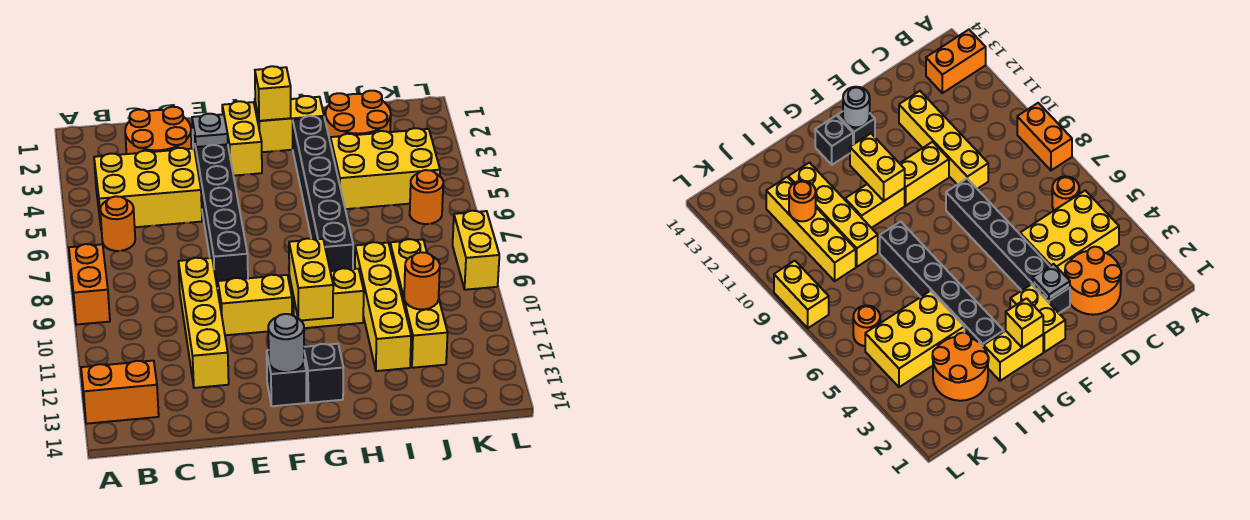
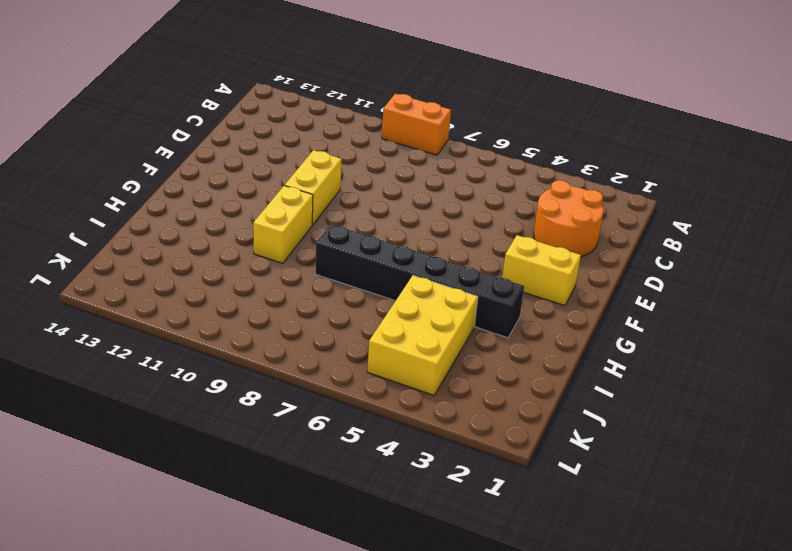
none -> orange brick A13:B13 level 1
none -> yellow brick B4:D5 level 1
none -> orange round brick B6 level 1

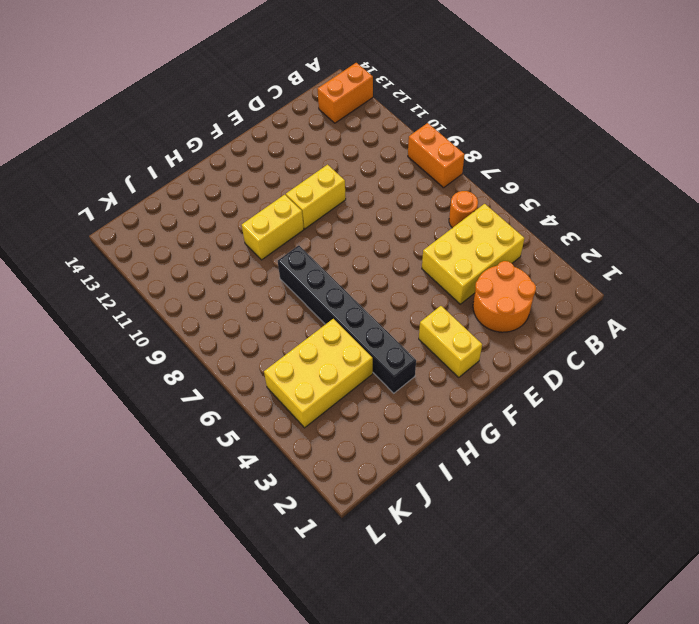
none -> yellow brick D9:D12 level 1
none -> black brick E3:E8 level 1
none -> black brick F13 level 1

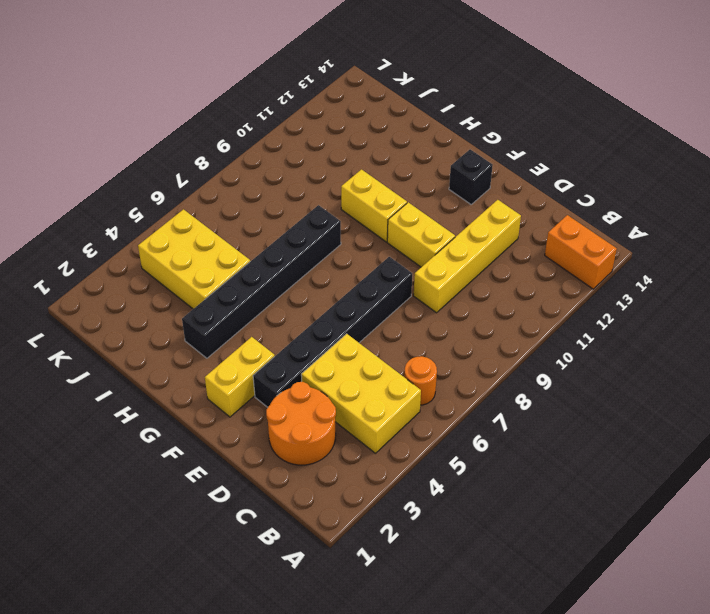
none -> orange brick A8:A9 level 1
none -> yellow brick G2:H2 level 1
none -> black brick G13 level 1

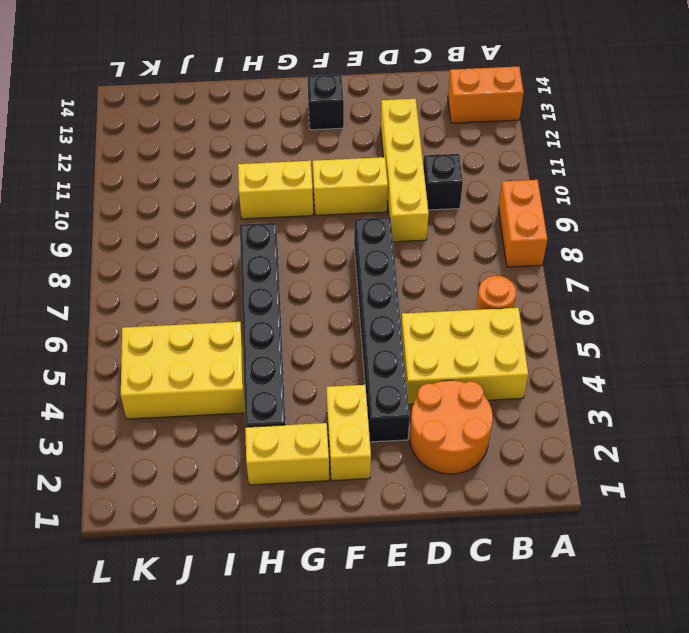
black brick C10 level 1 -> black brick G13 level 1
none -> orange round brick I2:J3 level 1
none -> yellow brick I9:I12 level 1
none -> yellow brick J9:J12 level 1

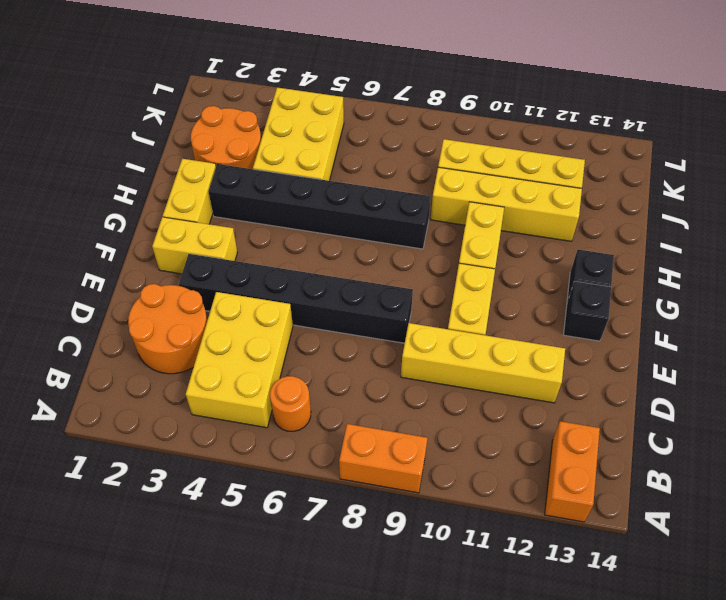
none -> orange round brick K6 level 1
none -> yellow brick L8:L9 level 1
none -> grey plate E3 level 2

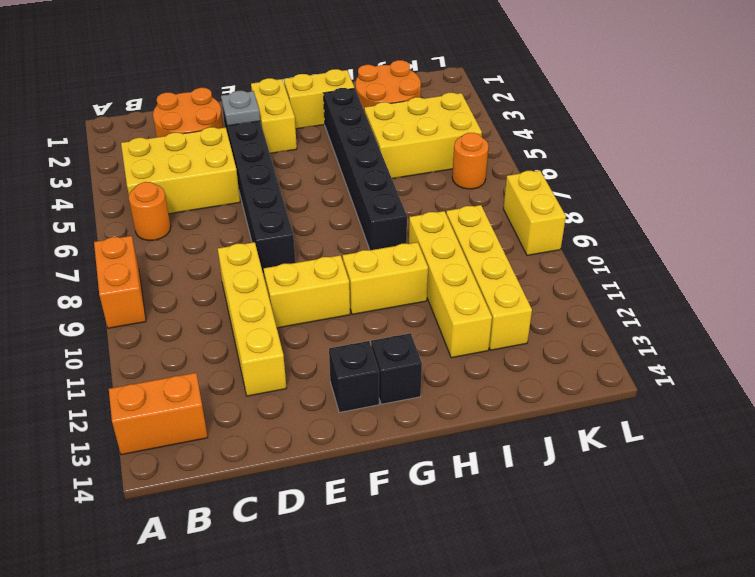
none -> grey round brick F13 level 2
none -> yellow brick G2 level 2
none -> yellow brick G10:G11 level 2

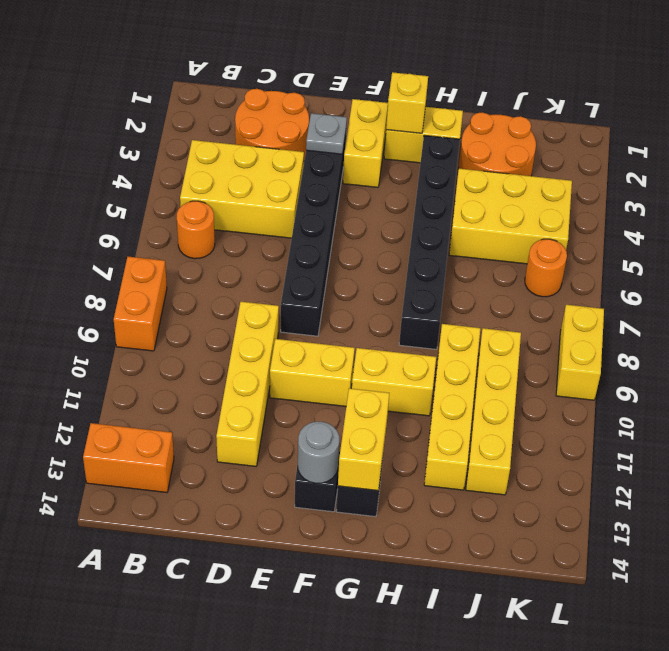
yellow brick G12:G13 level 2 -> yellow brick G10:G11 level 2
none -> orange round brick J11 level 2

